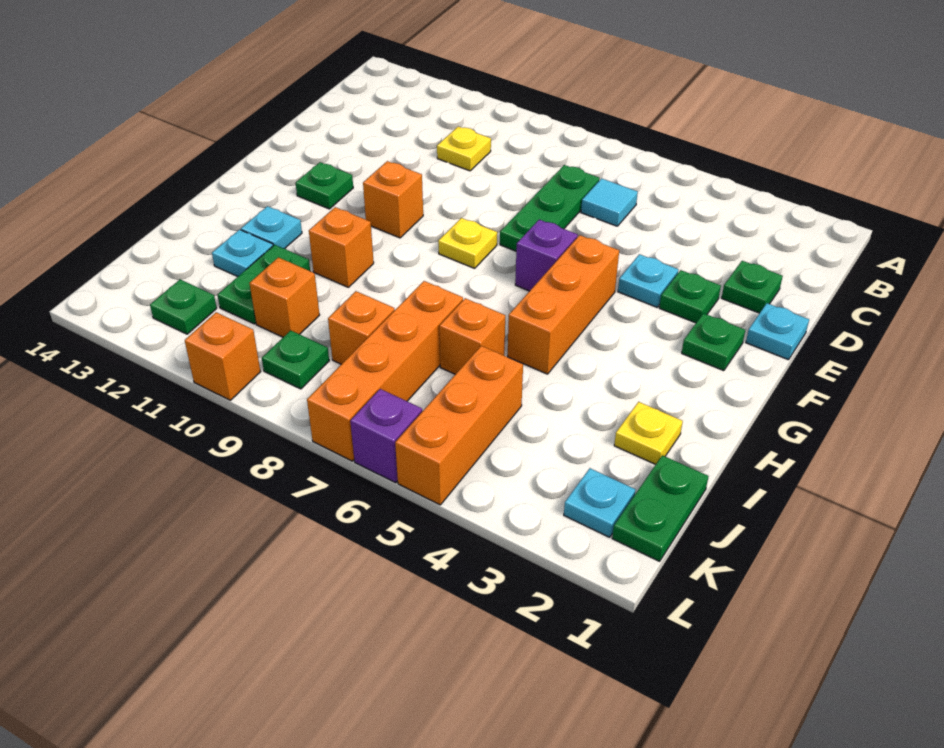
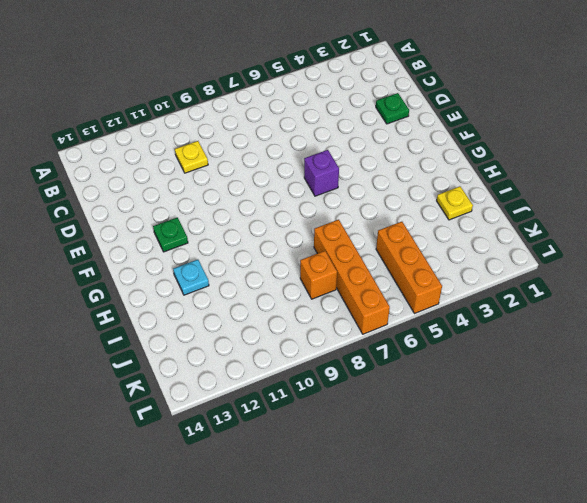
none -> cyan tile C6 level 1
none -> green plate C7:E7 level 1
none -> cyan plate E1 level 1

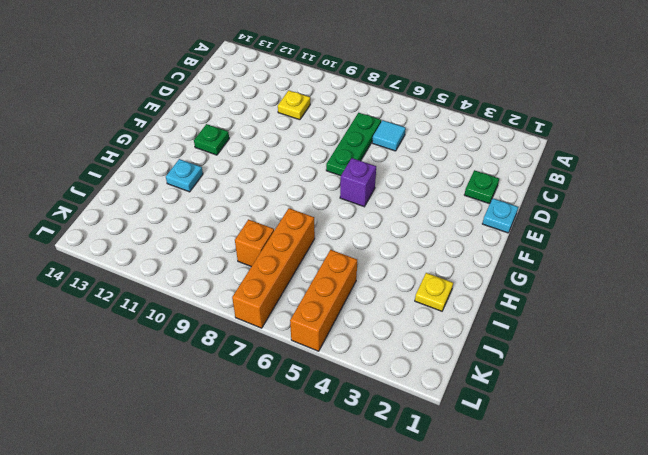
none -> green plate E3 level 1
none -> cyan plate E4 level 1
none -> green plate F2 level 1

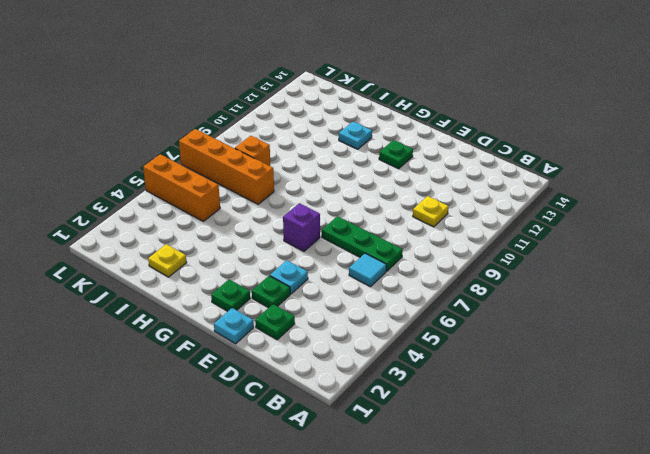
none -> orange brick F5:H5 level 1
none -> yellow plate F8 level 1
none -> orange brick F10 level 1

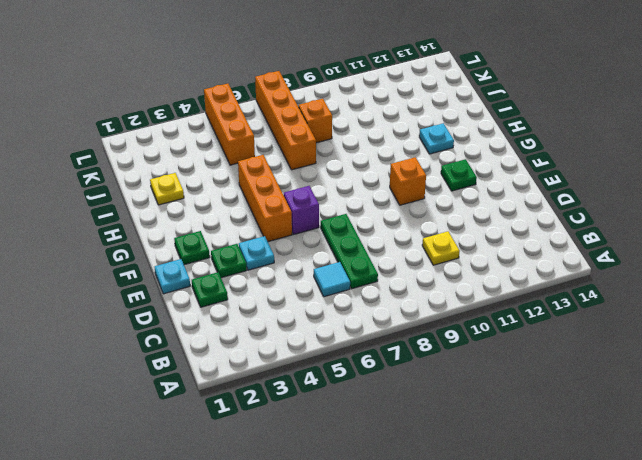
none -> yellow plate F8 level 1
none -> orange brick H10 level 1
none -> orange brick I6 level 1

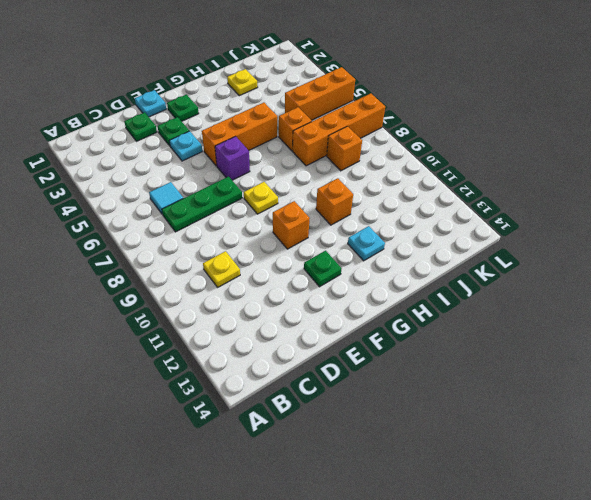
none -> green plate I11:J11 level 1
none -> cyan plate I12 level 1
none -> green plate J1:K1 level 1

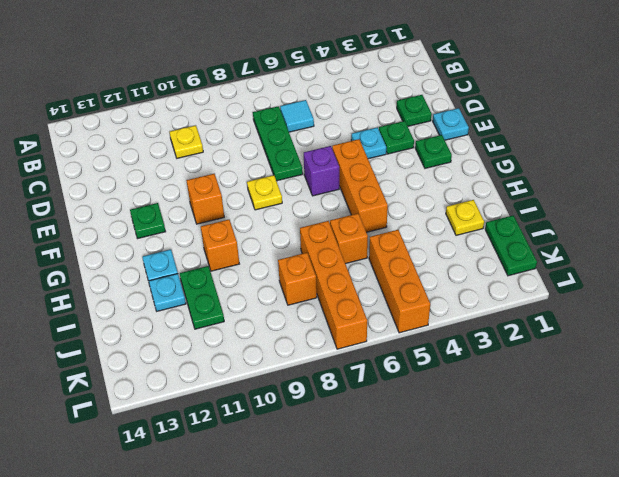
none -> orange brick J10 level 1
none -> cyan plate K2 level 1
none -> green plate K9 level 1

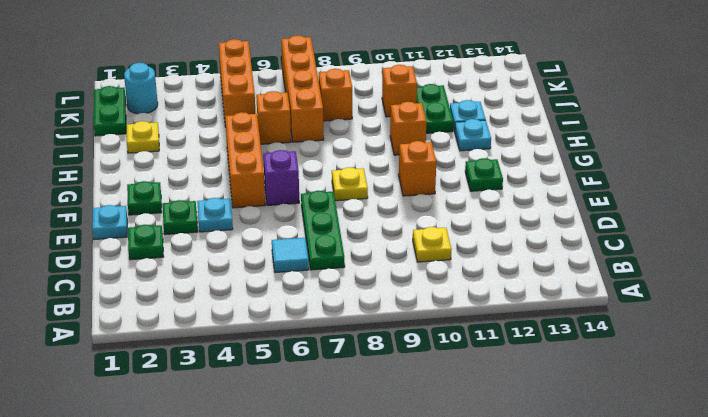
cyan round brick K2 level 1 -> cyan plate K2 level 1
none -> green plate K9 level 1
none -> green plate K12 level 1
none -> purple brick L6 level 1

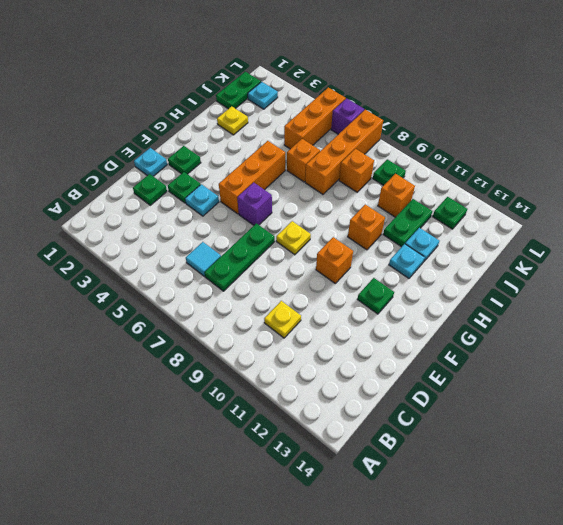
none -> orange brick L10 level 1

